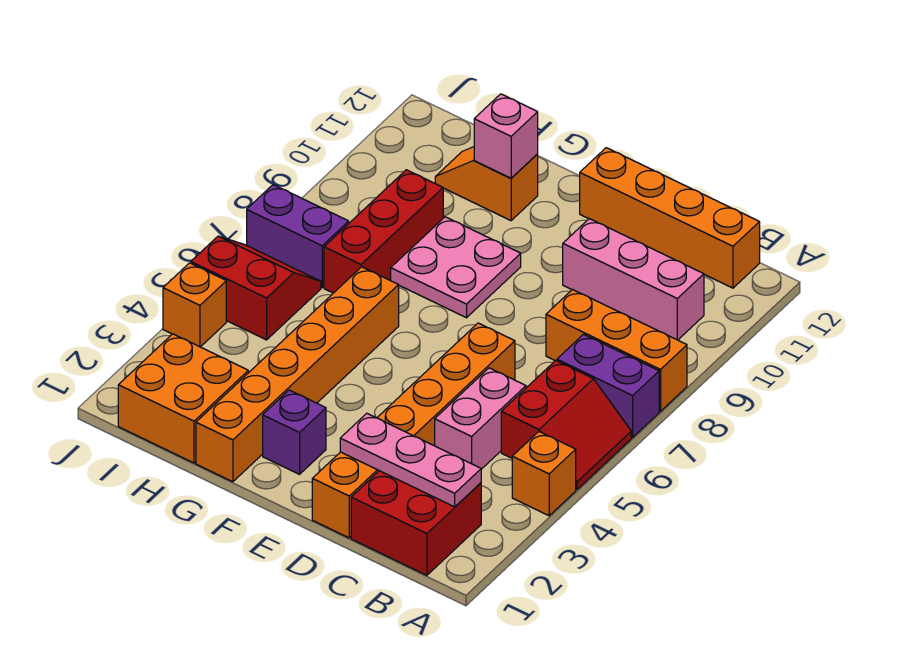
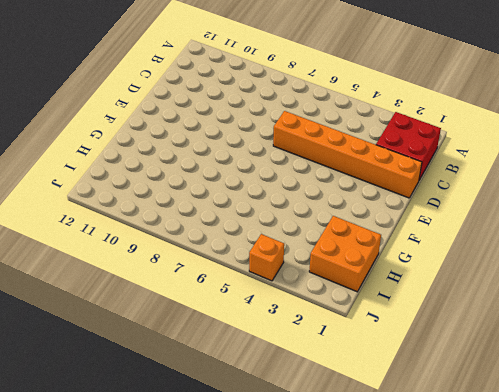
none -> orange brick A4 level 1
none -> red slope A5:B6 level 1 top B
none -> purple brick A7:B7 level 1

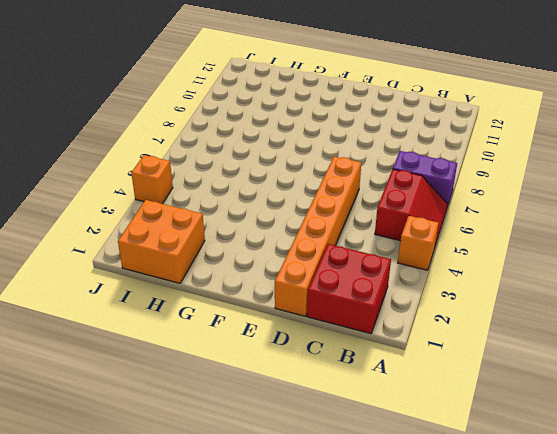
none -> orange brick A8:C8 level 1
none -> pink brick B10:D10 level 1
none -> orange brick B12:E12 level 1

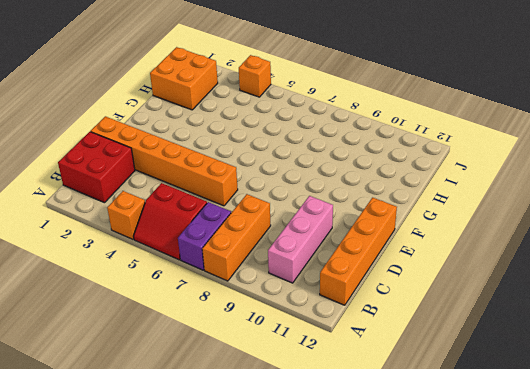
none -> pink brick C4:C5 level 1
none -> purple brick F2 level 1
none -> pink plate F8:G9 level 1

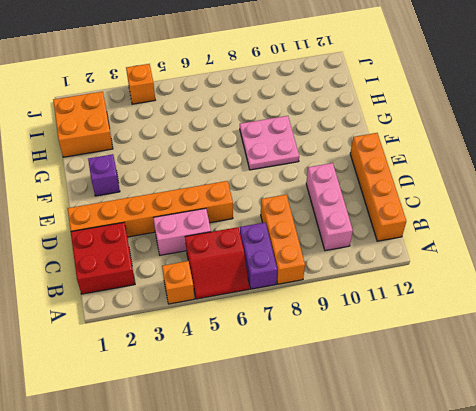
none -> orange brick G1:G6 level 1
none -> orange slope G11:H11 level 1 top G
none -> red brick H7:H9 level 1

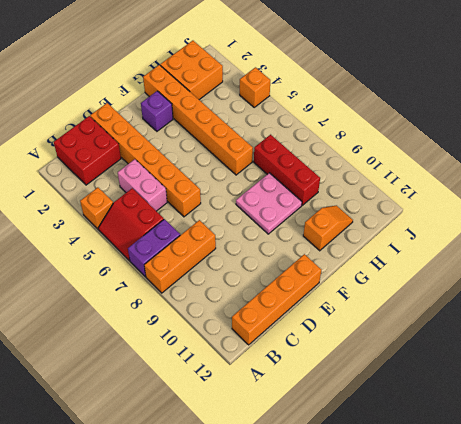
none -> pink brick B10:D10 level 1
none -> red slope I5:J6 level 1 top 5
none -> purple brick I7:J7 level 1

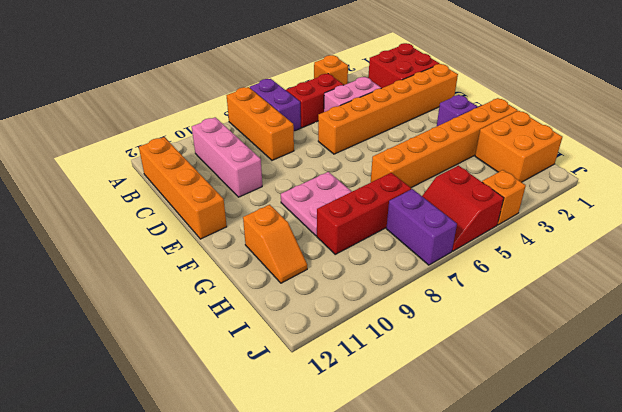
none -> pink plate B2:D2 level 2
none -> pink brick G11 level 2

